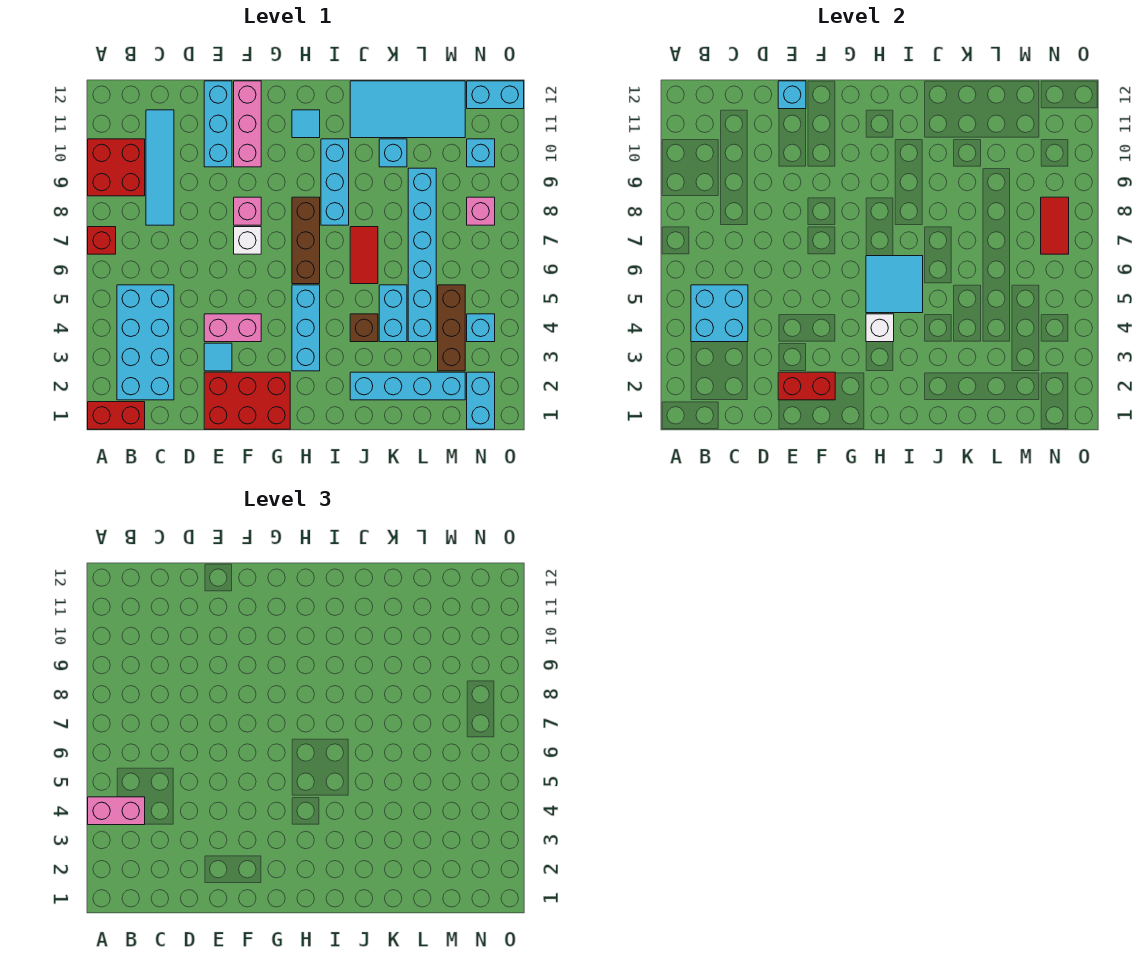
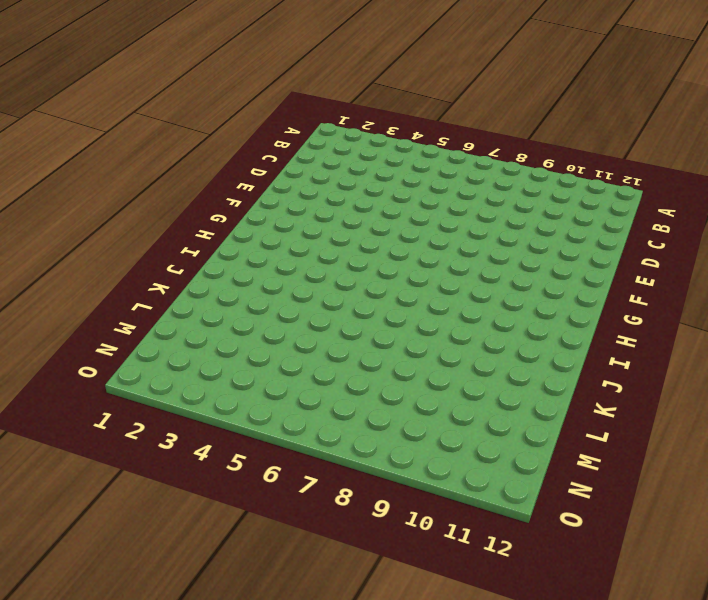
none -> red brick A1:B1 level 1
none -> red brick A7 level 1
none -> red brick A9:B10 level 1
none -> cyan brick B2:C5 level 1

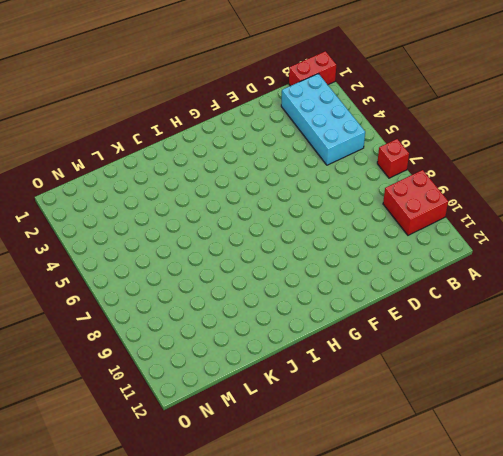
none -> cyan tile C8:C11 level 1
none -> red brick E1:G2 level 1
none -> cyan tile E3 level 1
none -> pink brick E4:F4 level 1

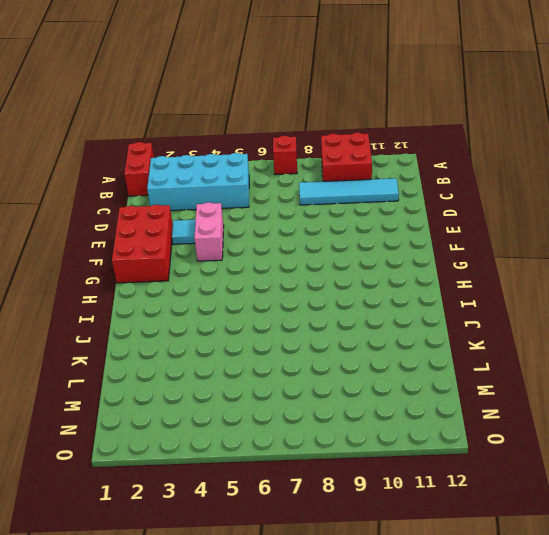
none -> cyan brick E10:E12 level 1
none -> white brick F7 level 1
none -> pink brick F8 level 1
none -> pink brick F10:F12 level 1

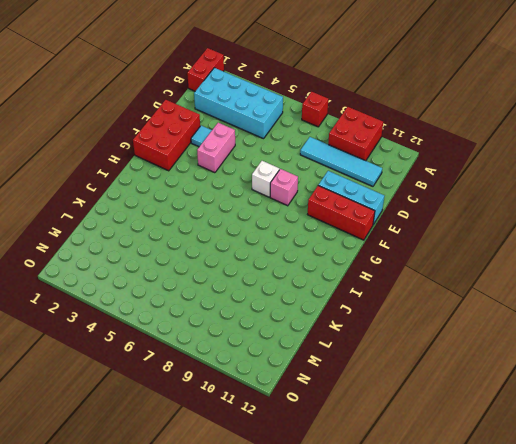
red brick F10:F12 level 1 -> pink brick F10:F12 level 1
none -> cyan brick H3:H5 level 1
none -> brown brick H6:H8 level 1
none -> cyan tile H11 level 1
none -> cyan brick I8:I10 level 1

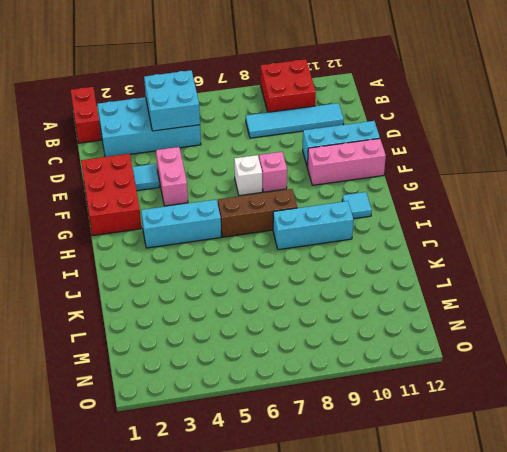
none -> red brick A7 level 1
none -> cyan brick J2:M2 level 1
none -> brown brick J4 level 1
none -> red tile J6:J7 level 1

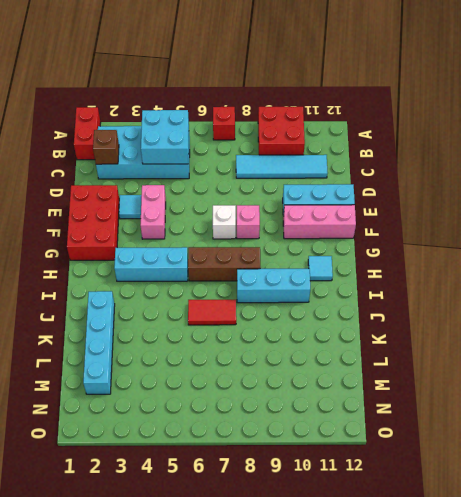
brown brick C2 level 2 -> brown brick J4 level 1
none -> cyan tile J11:M12 level 1
none -> cyan brick K4:K5 level 1
none -> cyan brick K10 level 1
none -> cyan brick L4:L9 level 1

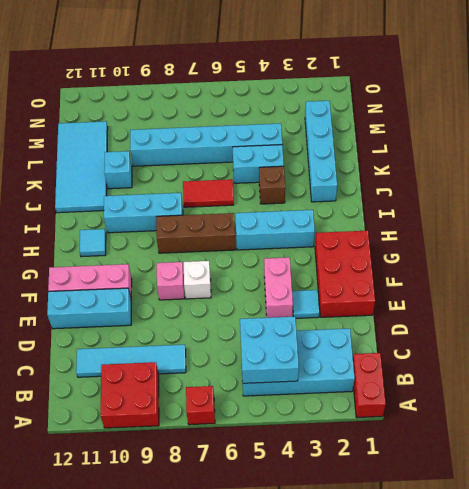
none -> brown brick M3:M5 level 1
none -> cyan brick N1:N2 level 1
none -> cyan brick N4 level 1
none -> pink brick N8 level 1

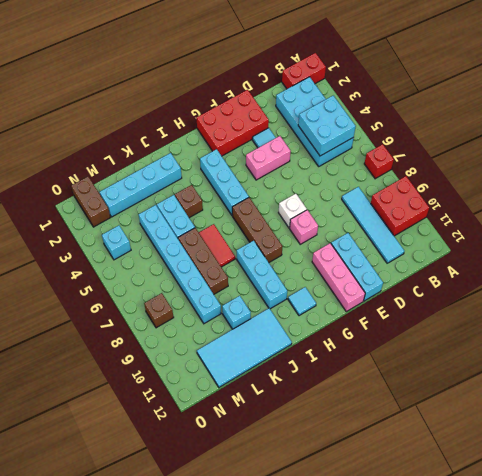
brown brick K6:K8 level 1 -> brown brick M3:M5 level 1
brown brick N1:N2 level 1 -> cyan brick N1:N2 level 1
brown brick N8 level 1 -> pink brick N8 level 1
none -> cyan brick N10 level 1
none -> cyan brick N12:O12 level 1
none -> red brick E2:F2 level 2
none -> cyan brick E12 level 2

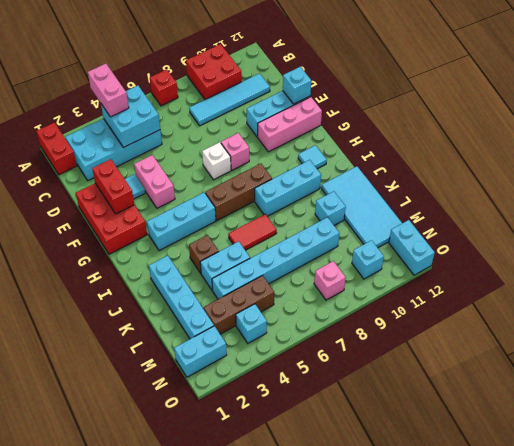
none -> white brick H4 level 2
none -> cyan tile H5:I6 level 2
none -> red tile N7:N8 level 2

